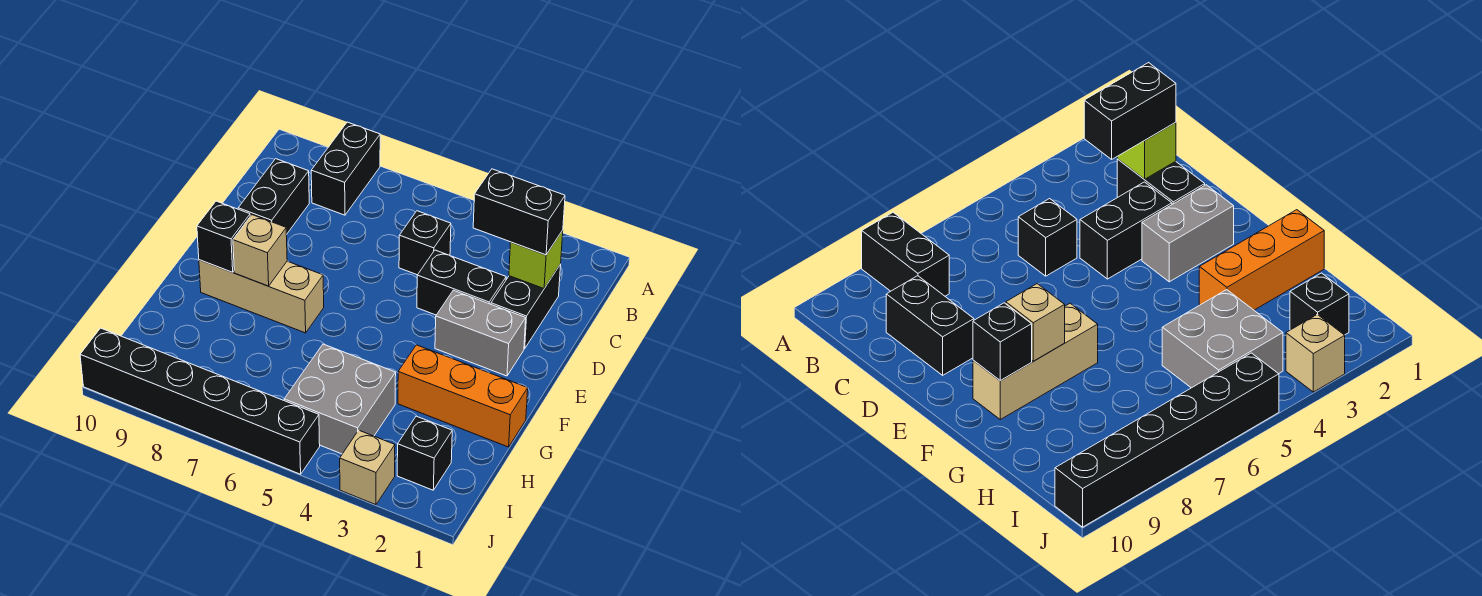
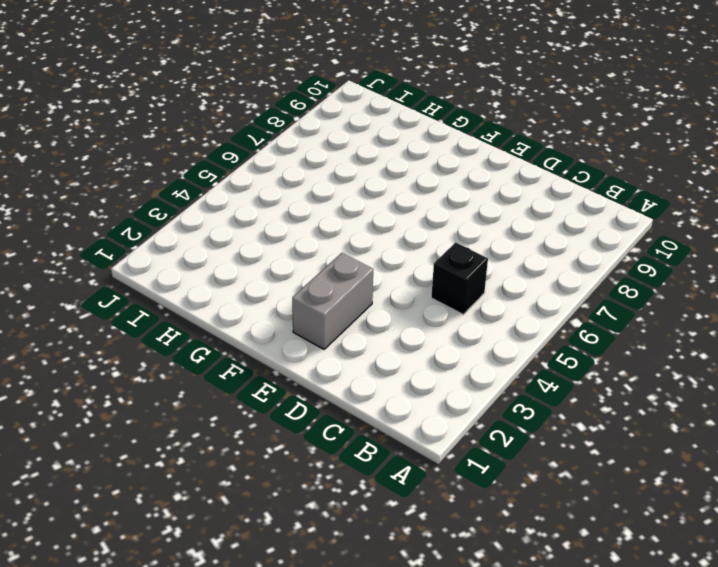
none -> black brick A8:B8 level 1
none -> black brick C2:D2 level 1
none -> black brick C9:D9 level 1

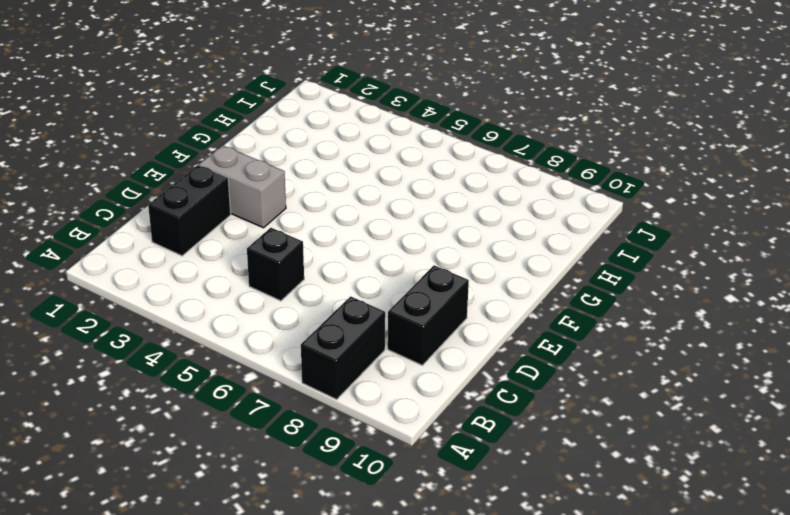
none -> black brick D3:D4 level 1
none -> tan brick F7:F9 level 1
none -> orange brick G1:G3 level 1

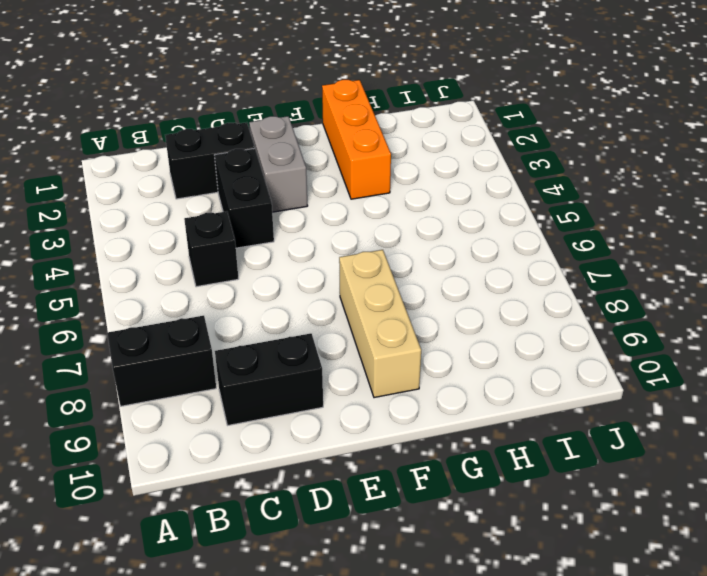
none -> grey brick H4:I5 level 1
none -> black brick I2 level 1
none -> tan brick J3 level 1

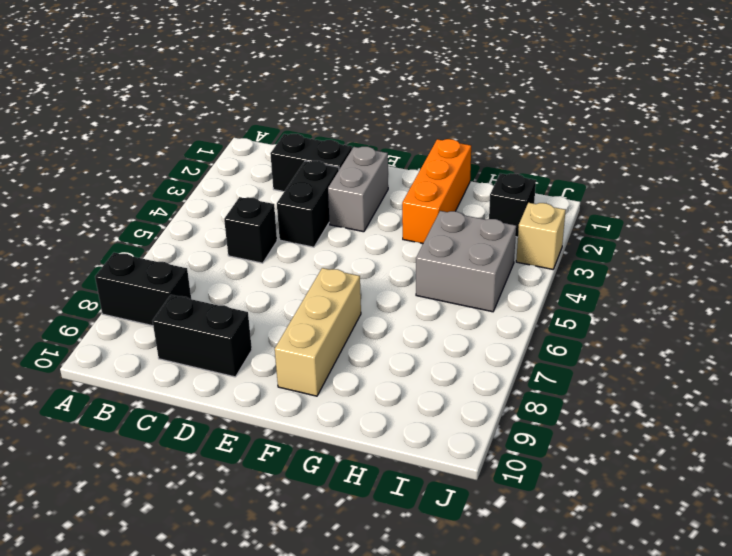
none -> black brick J5:J10 level 1
none -> lime brick C2 level 2
none -> tan brick F8 level 2

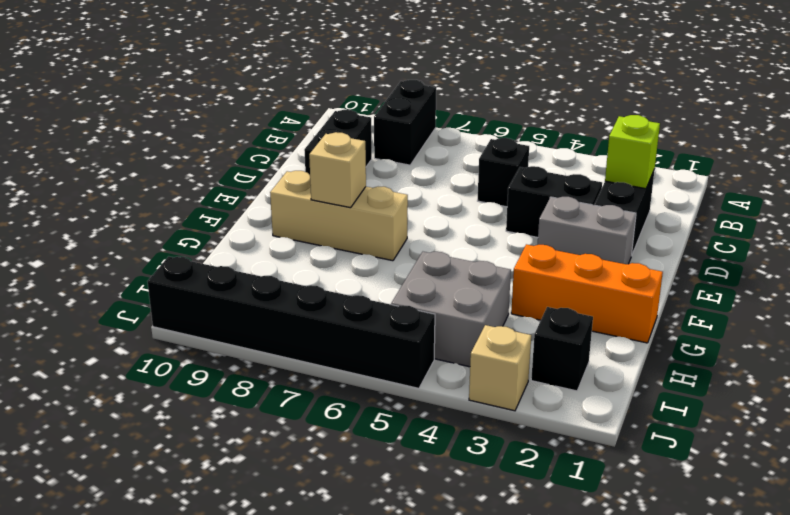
none -> black brick F9 level 2
none -> black brick C2:C3 level 3

